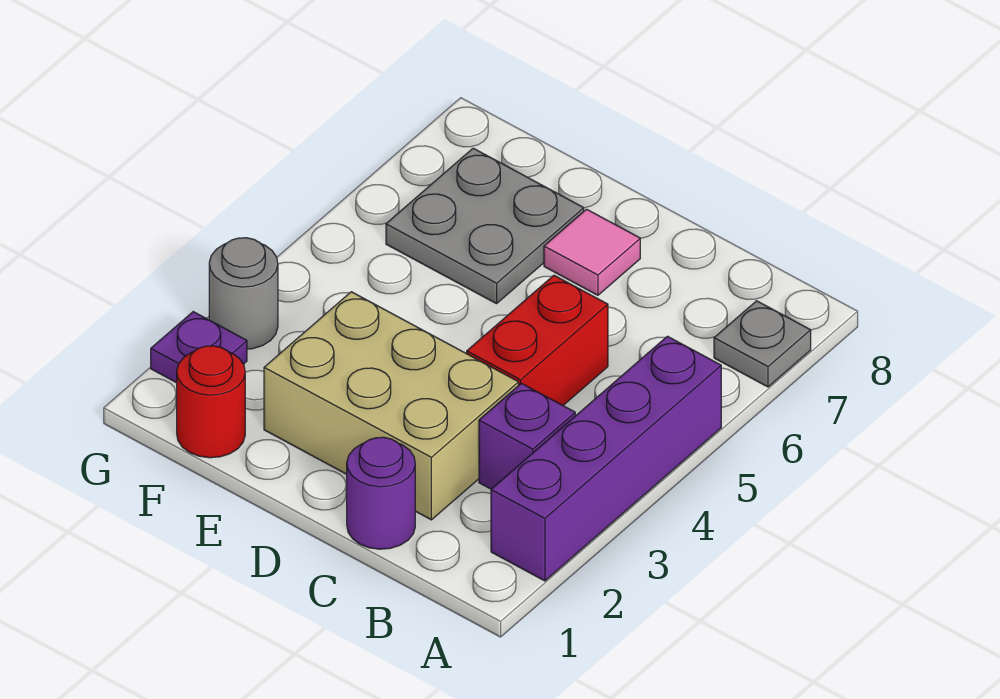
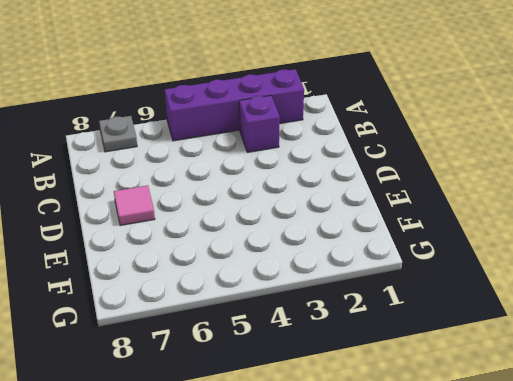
none -> purple round brick C1 level 1
none -> tan brick C2:E3 level 1

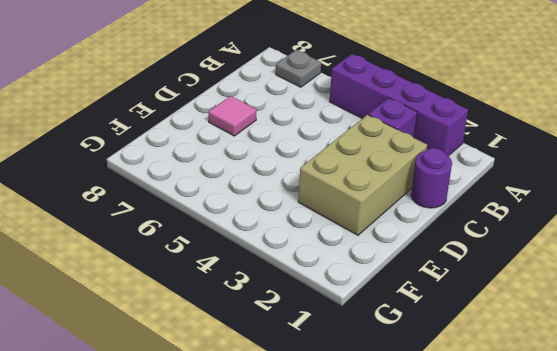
none -> red brick C4:C5 level 1
none -> grey plate E6:F7 level 1

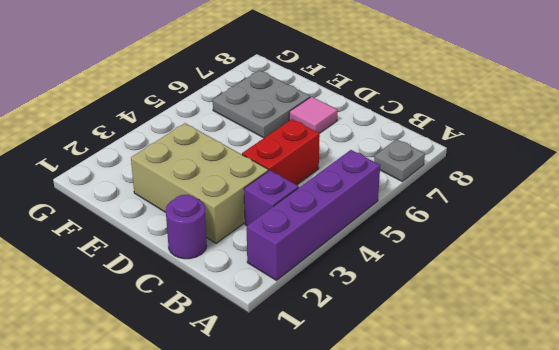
none -> red round brick F1 level 1
none -> purple plate G2 level 1

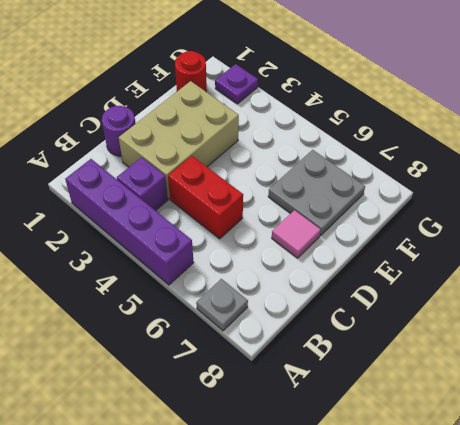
none -> grey round brick G3 level 1

